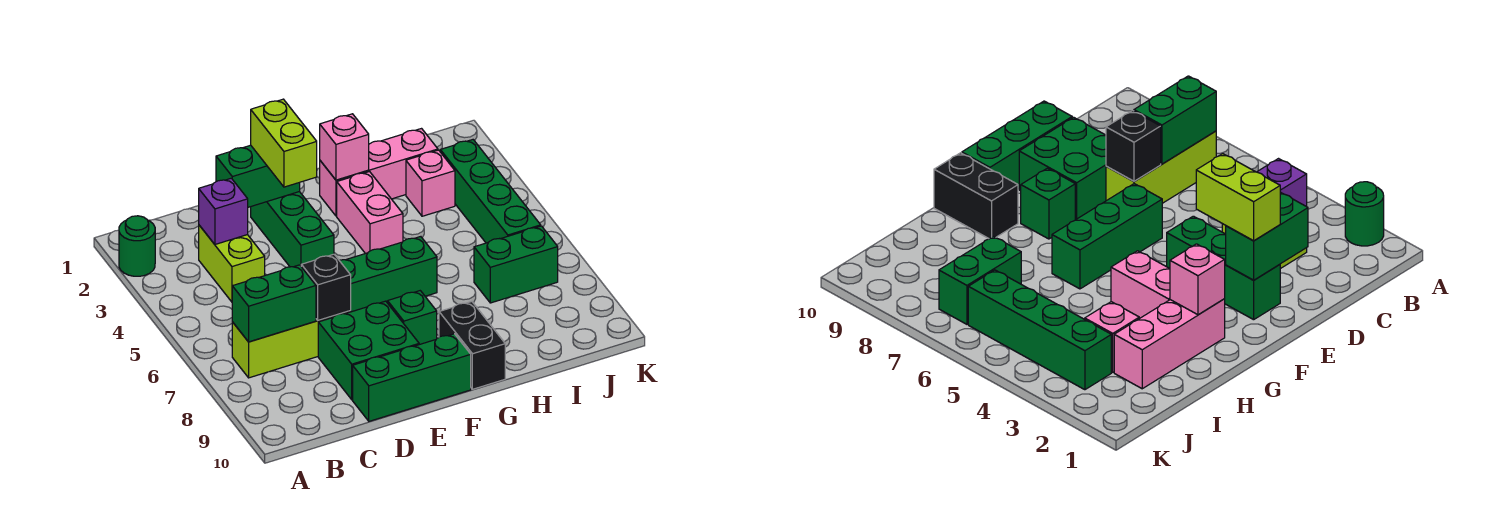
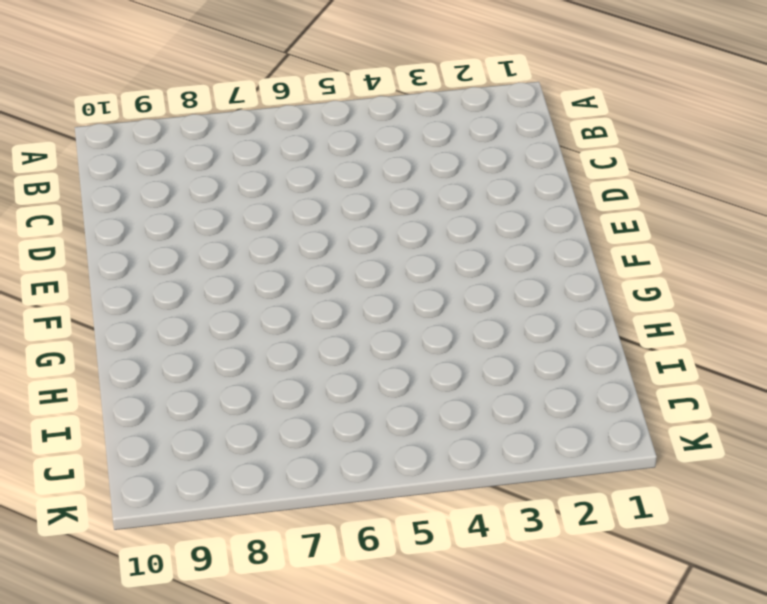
none -> green round brick A2 level 1
none -> lime brick B7:D7 level 1
none -> lime brick C3:C4 level 1

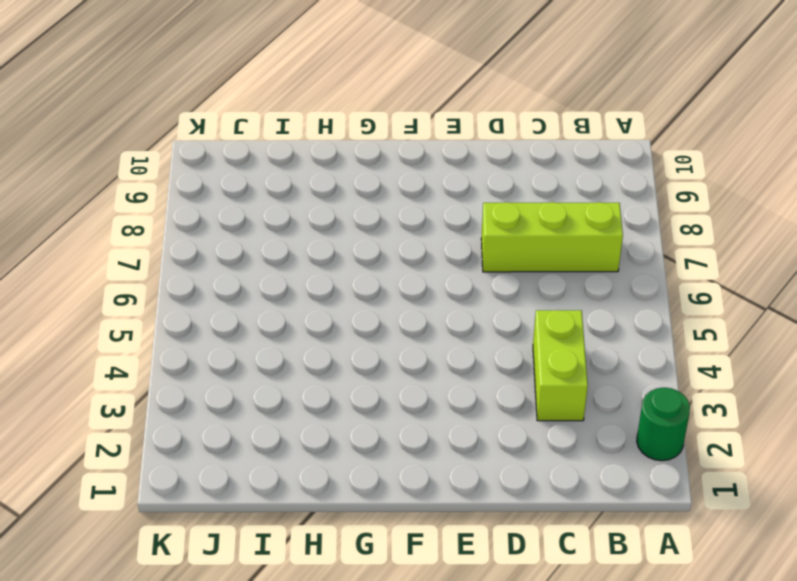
none -> green brick D8:E9 level 1
none -> green brick D10:F10 level 1
none -> green brick E2:E4 level 1

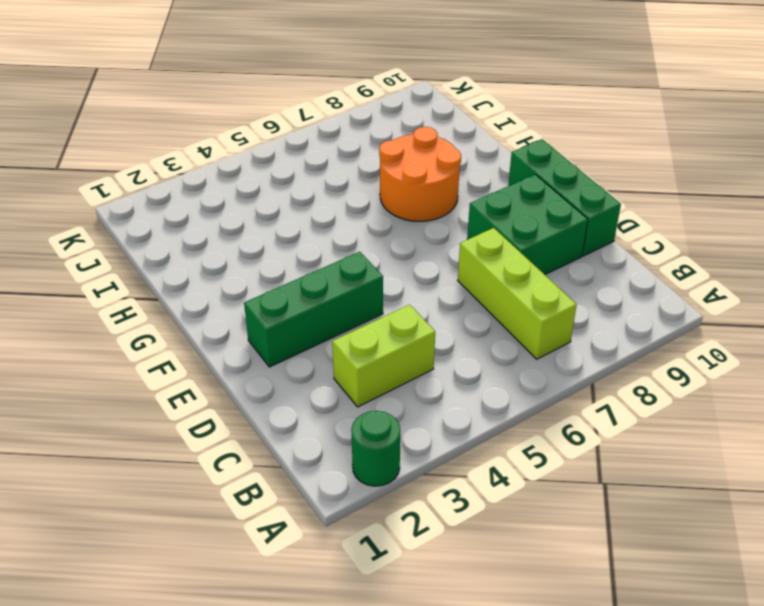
orange round brick G7:H8 level 1 -> none
none -> green brick E6:G6 level 1
none -> green brick F8 level 1
none -> pink brick G2:I2 level 1

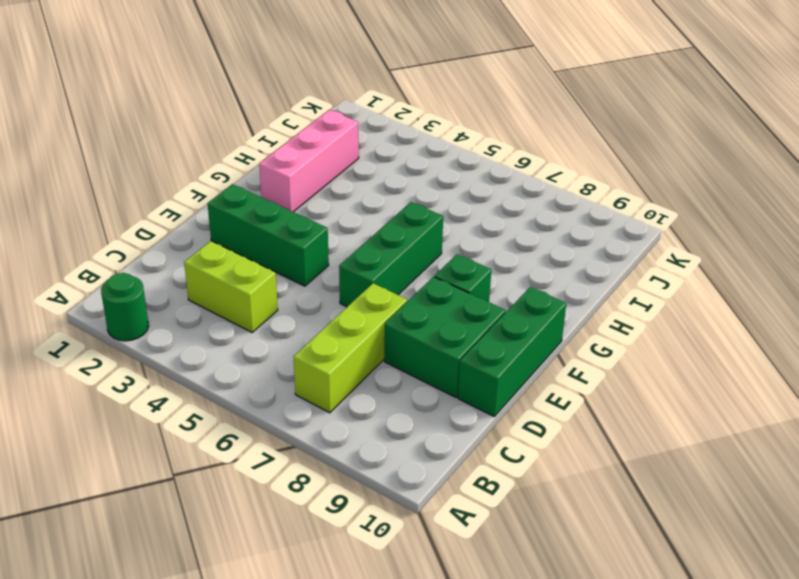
none -> pink brick G3:G4 level 1
none -> black brick G9:G10 level 1
none -> pink brick I3 level 1

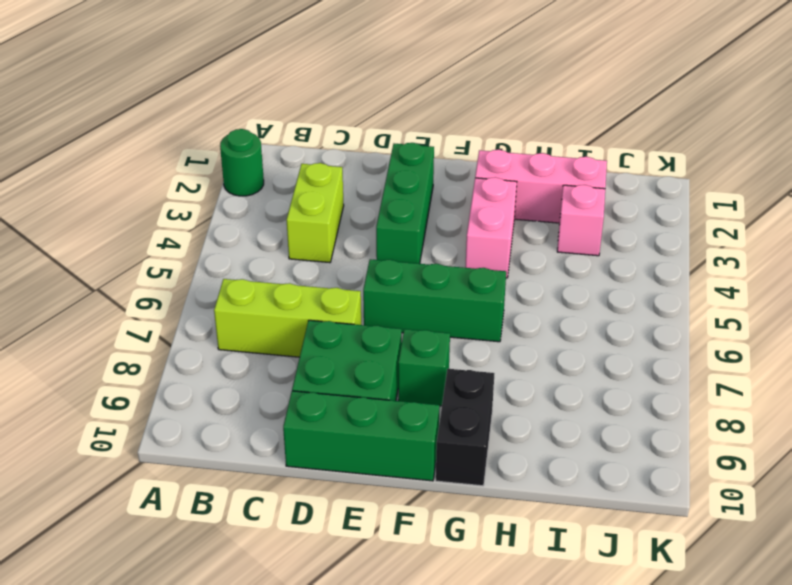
none -> green brick I7:J7 level 1
none -> green brick J3:J6 level 1
none -> green brick B7:C7 level 2

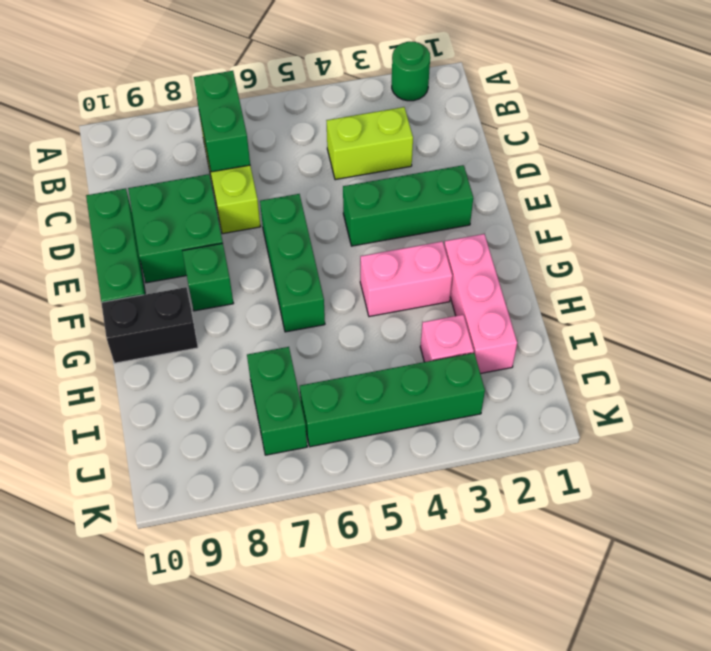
none -> purple brick C3 level 2
none -> green brick D2:E2 level 2
none -> black brick D7 level 2

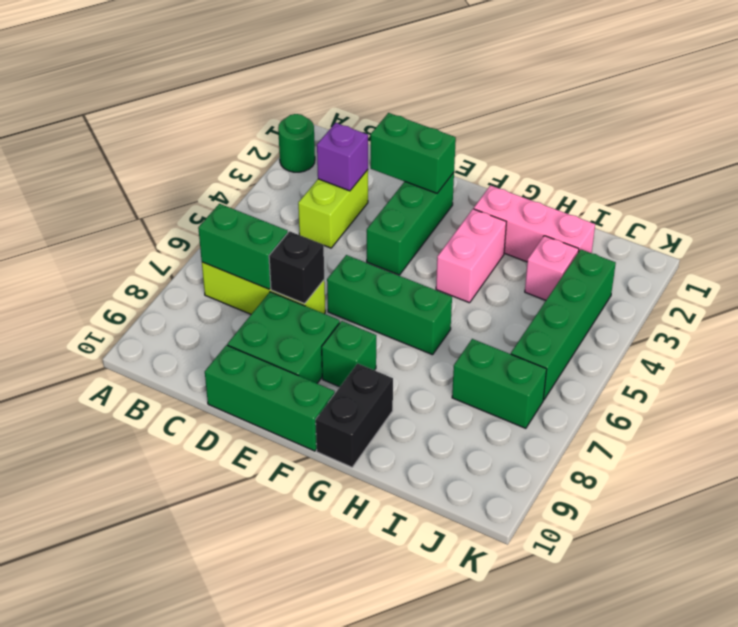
none -> pink brick G2 level 2
none -> lime brick E2:E3 level 3

